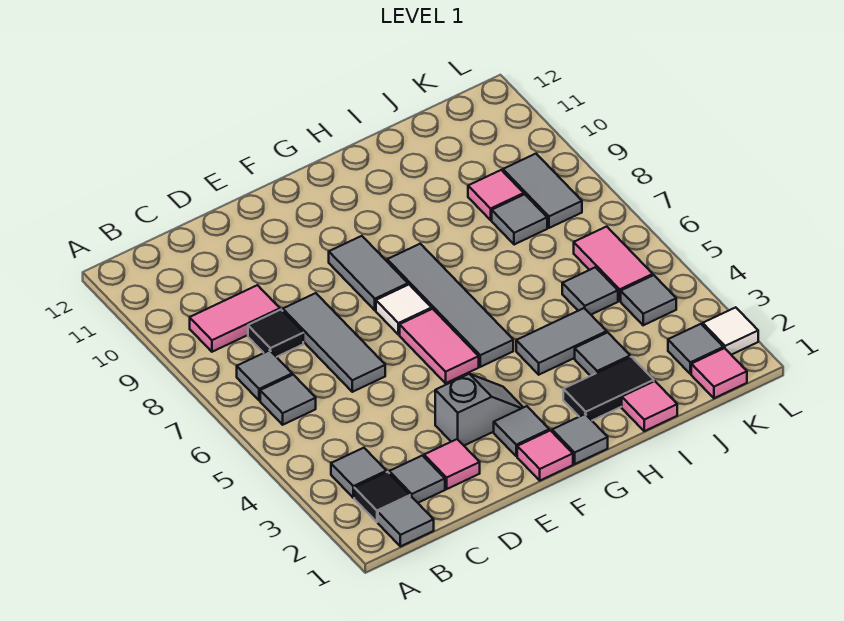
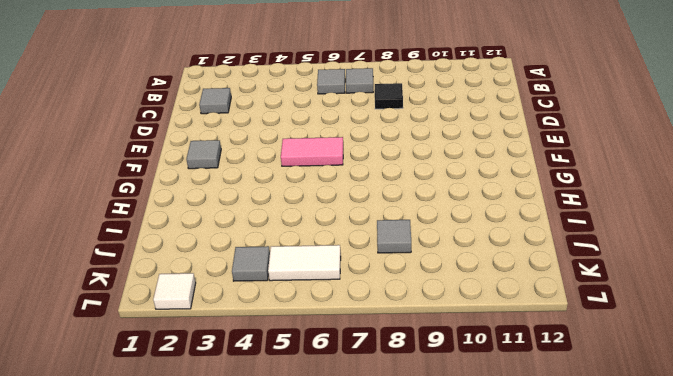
white tile K5:K6 level 1 -> pink tile K5:K6 level 1
none -> grey tile B1 level 1
none -> black tile B2 level 1
none -> grey tile B3 level 1
none -> pink tile B9:C9 level 1

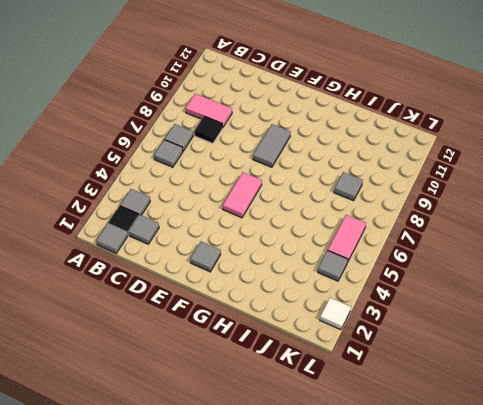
none -> pink tile D2 level 1
none -> grey tile D6:D8 level 1
none -> grey slope E3:F3 level 1 top E
none -> pink tile F1 level 1

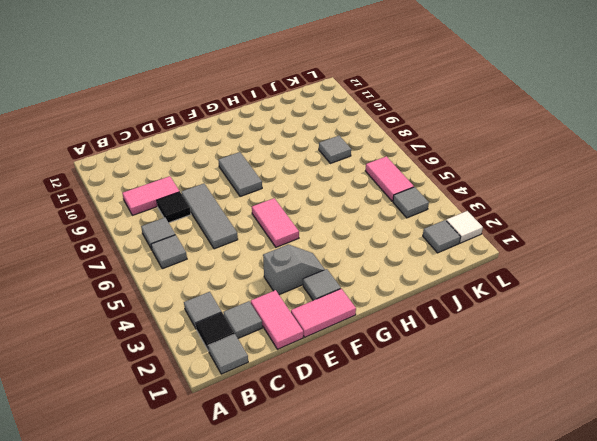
pink tile D1:D2 level 1 -> pink tile D2 level 1
pink tile E1:F1 level 1 -> pink tile F1 level 1
none -> white tile F7 level 1
none -> grey tile G1 level 1
none -> grey tile G5:G8 level 1
none -> black tile H2:I2 level 1

